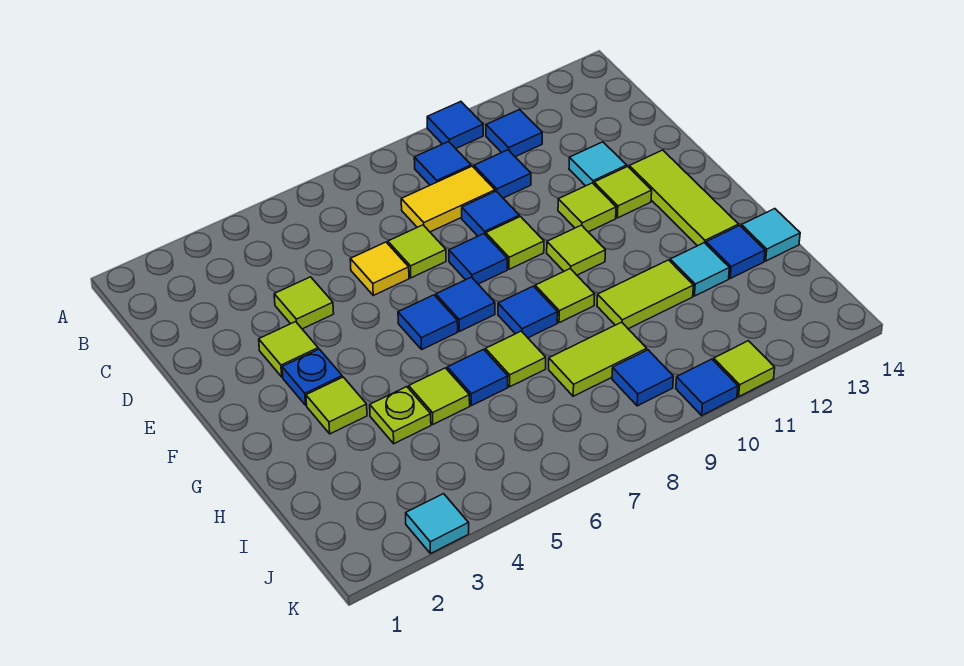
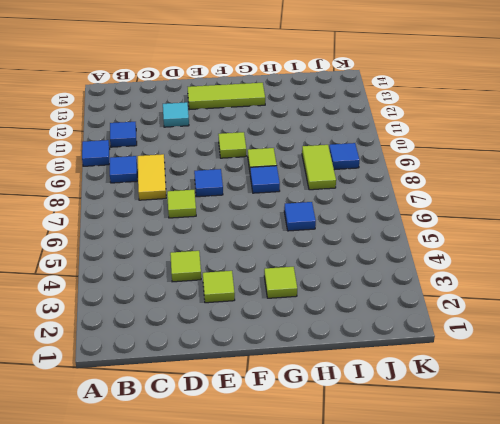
none -> blue tile C10 level 1
none -> yellow tile D6 level 1
none -> blue tile D9 level 1
none -> lime tile E9 level 1

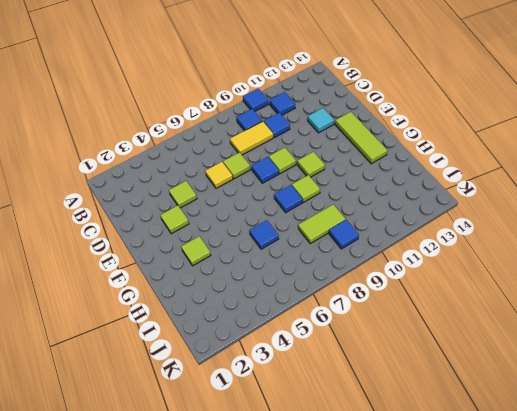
none -> blue tile D9 level 1
none -> lime tile E11 level 1
none -> lime tile E12 level 1
none -> blue plate F3 level 1

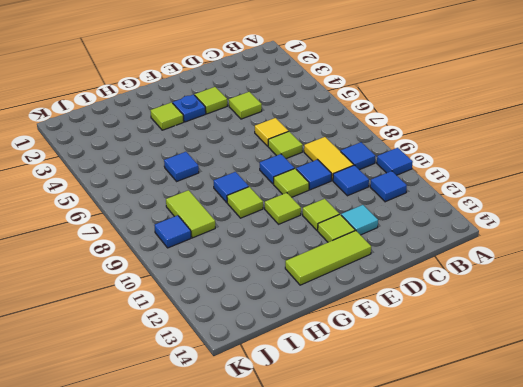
none -> blue tile F6 level 1
none -> blue tile F7 level 1
none -> lime plate H4 level 1
none -> lime tile H5 level 1

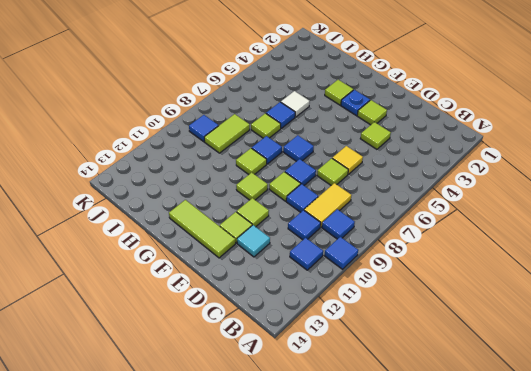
white tile H5 level 1 -> lime tile H5 level 1
none -> blue tile F6 level 1
none -> lime plate H4 level 1
none -> lime tile H10:H11 level 1
none -> cyan tile H12 level 1

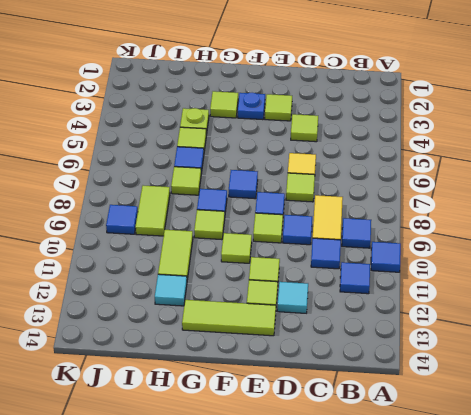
none -> blue tile F6 level 1
none -> blue tile H13 level 1
none -> cyan tile H14 level 1
none -> cyan tile K3 level 1

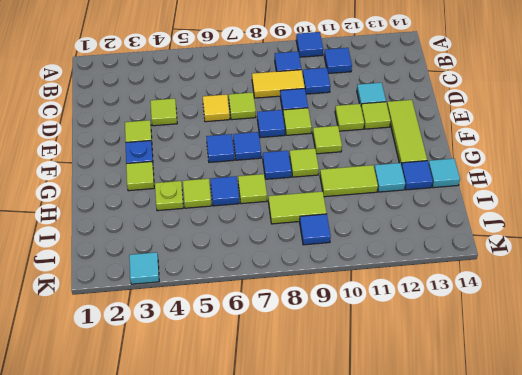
none -> blue tile K10 level 1
none -> lime tile K11 level 1

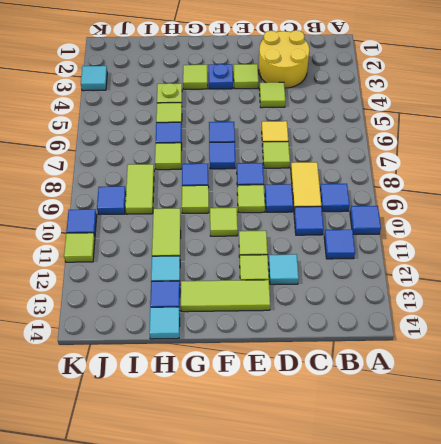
yellow round brick C2:D3 level 1 -> none

